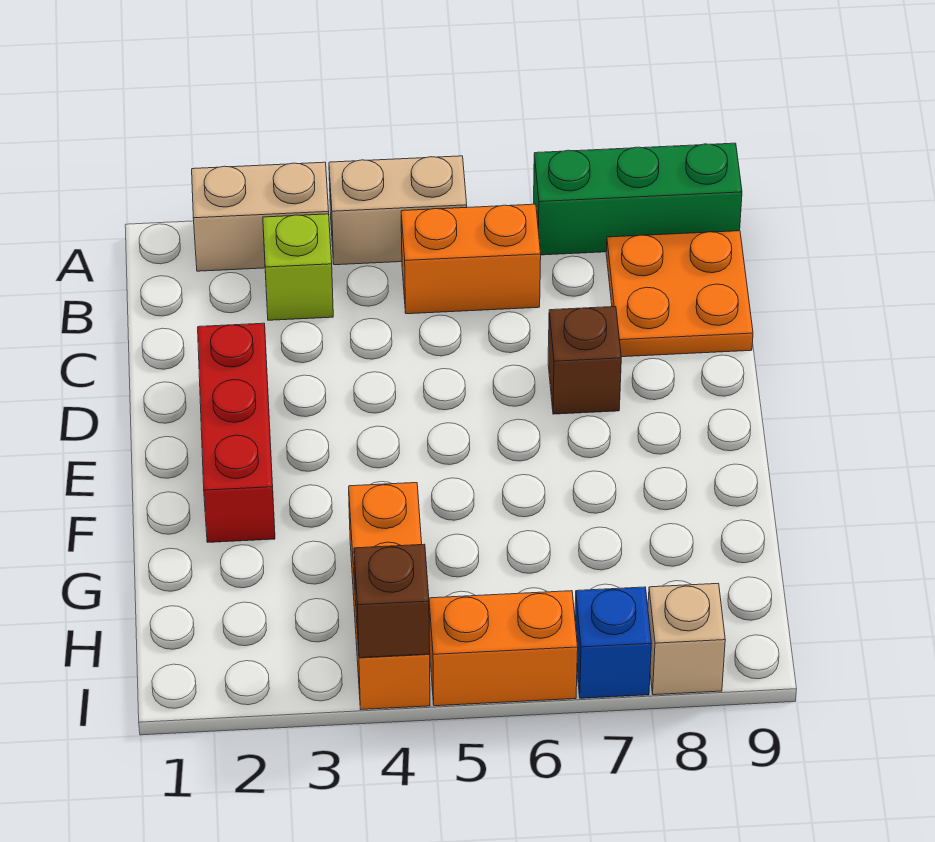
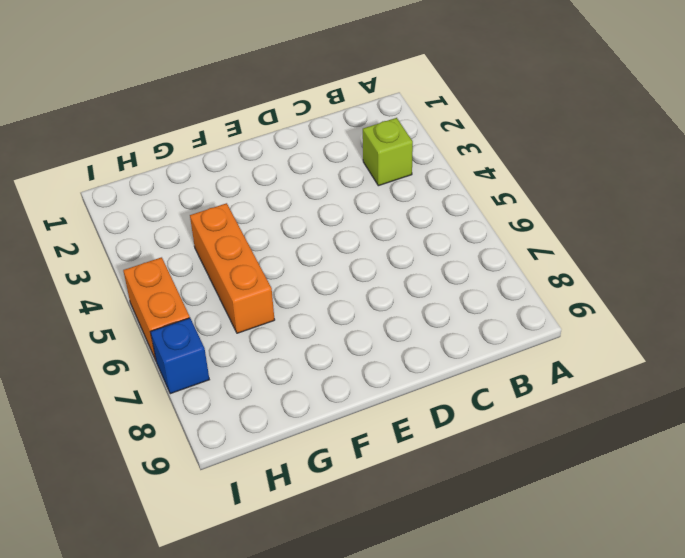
orange brick G4:G6 level 1 -> orange brick G4:I4 level 1
none -> tan brick A2:A3 level 1
none -> tan brick A4:A5 level 1
none -> green brick A7:A9 level 1

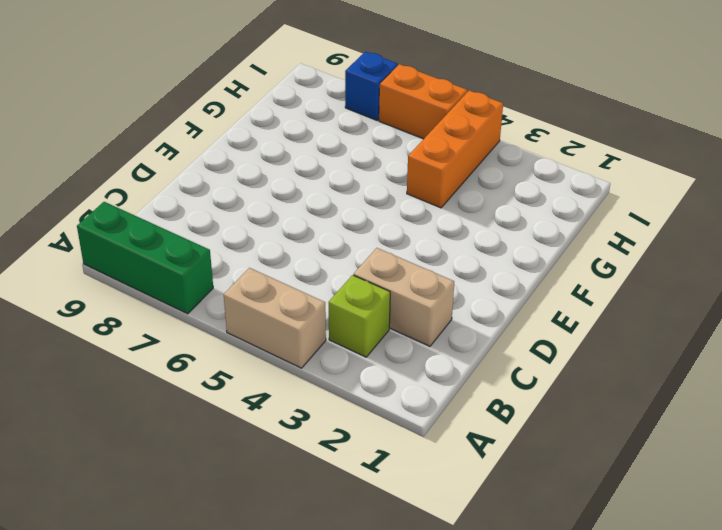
tan brick C2:C3 level 1 -> tan brick A2:A3 level 1
none -> orange brick B5:B6 level 1
none -> orange plate B8:C9 level 1
none -> red brick D2:F2 level 1

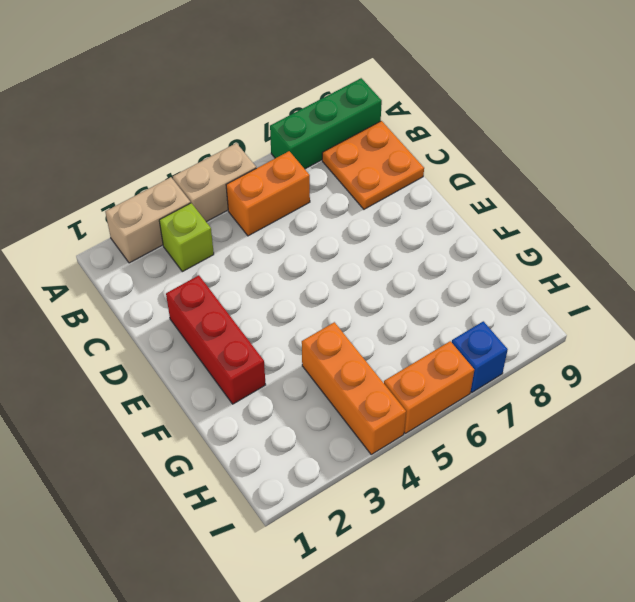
none -> brown brick D7 level 1
none -> tan brick I8 level 1
none -> brown brick I4 level 2

